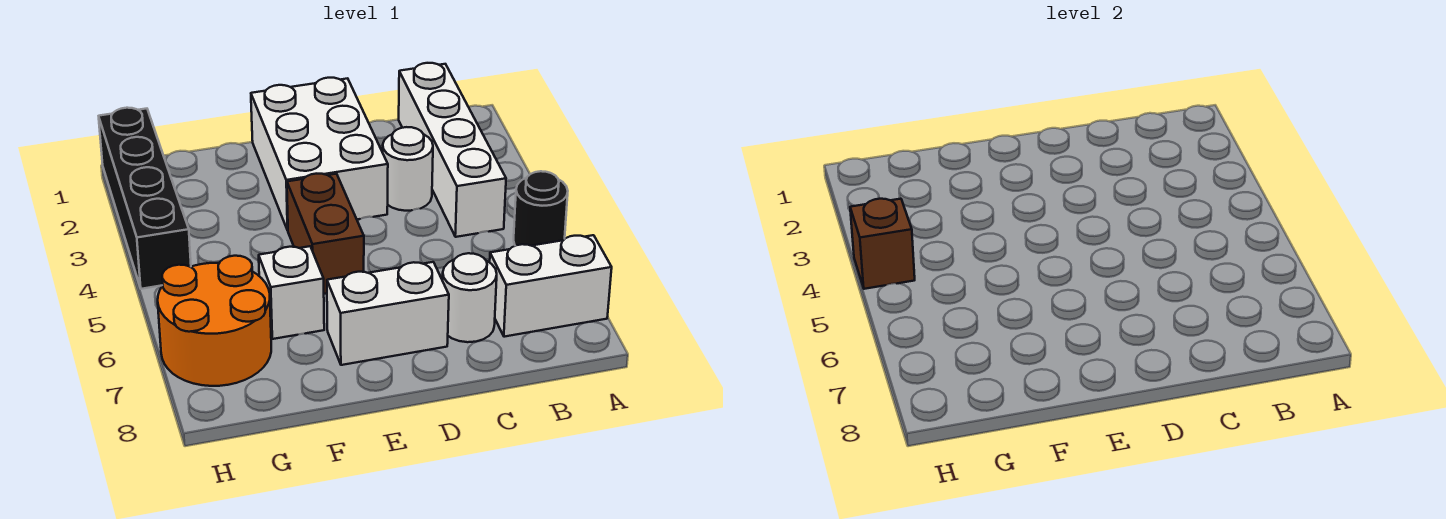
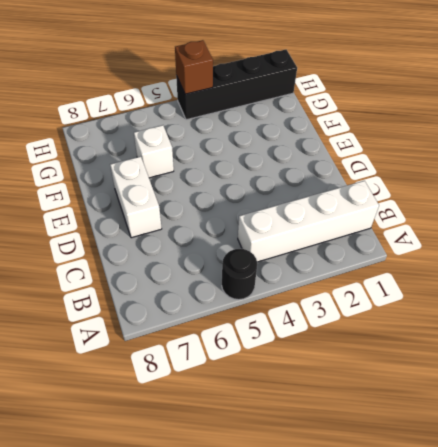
none -> white brick A7:B7 level 1
none -> white round brick C3 level 1
none -> white round brick C7 level 1

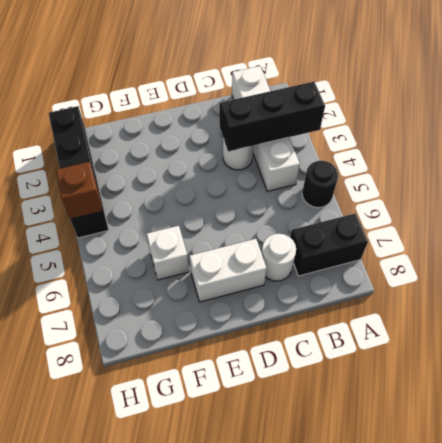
black brick A3:C3 level 2 -> none
black brick A7:B7 level 1 -> white brick A7:B7 level 1
none -> white brick D1:E3 level 1
none -> brown brick E4:E5 level 1
none -> orange round brick G6:H7 level 1

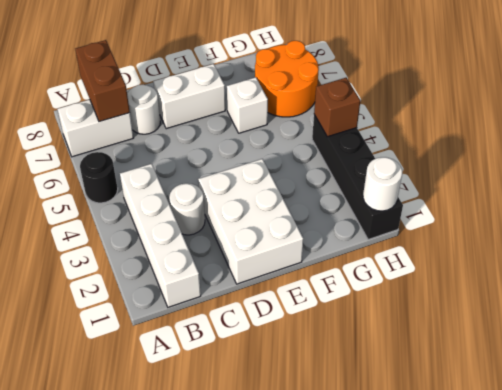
brown brick B7:B8 level 2 -> brown brick E4:E5 level 1
white round brick H1 level 2 -> none

